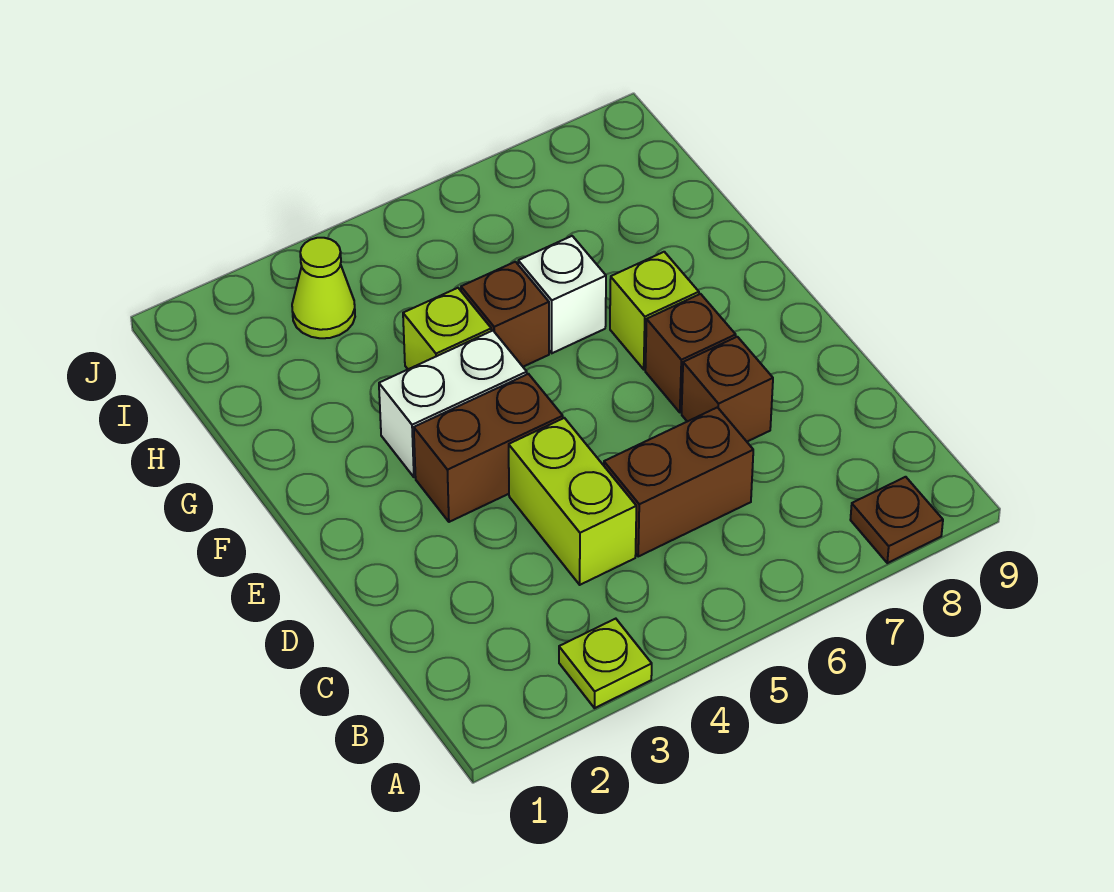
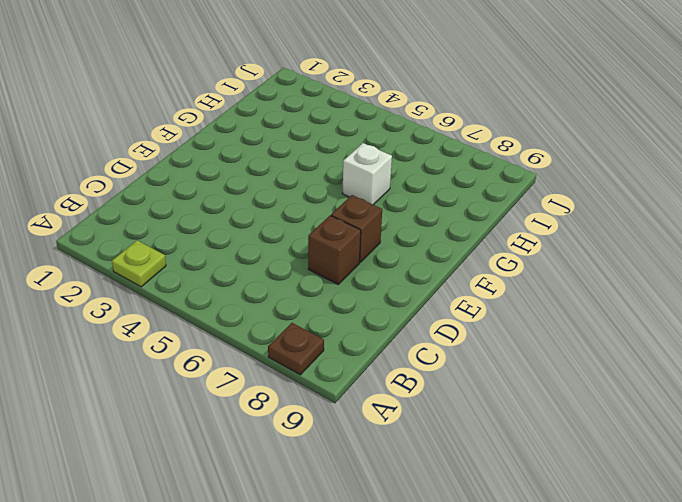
none -> lime brick C4:D4 level 1
none -> brown brick C5:C6 level 1
none -> brown brick E3:E4 level 1

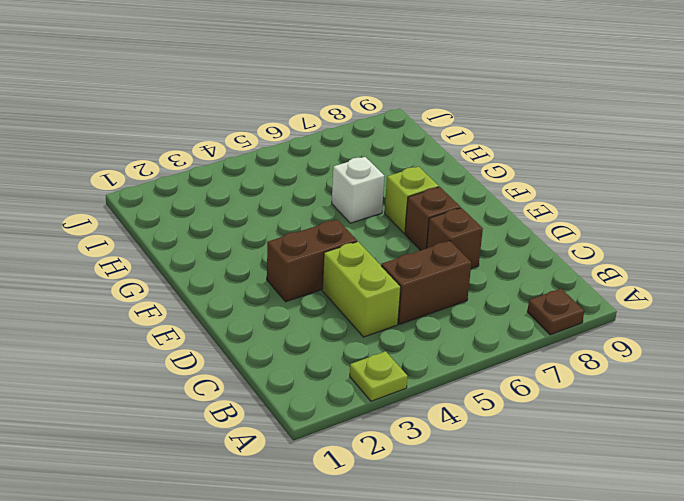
none -> white brick F3:F4 level 1
none -> lime brick G4 level 1
none -> brown brick G5 level 1

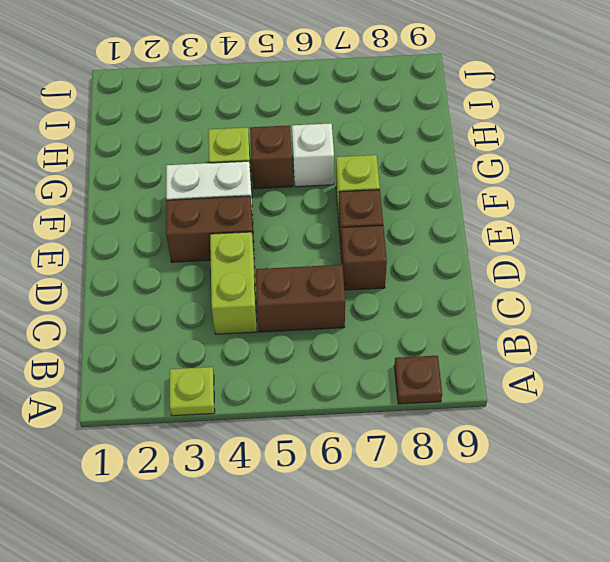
none -> lime cone I3 level 1

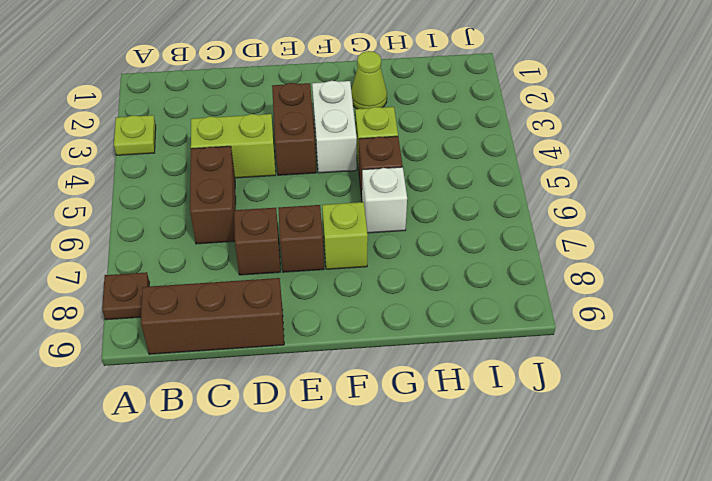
brown brick B9:D9 level 1 -> none
lime cone G2 level 1 -> lime cone I3 level 1

